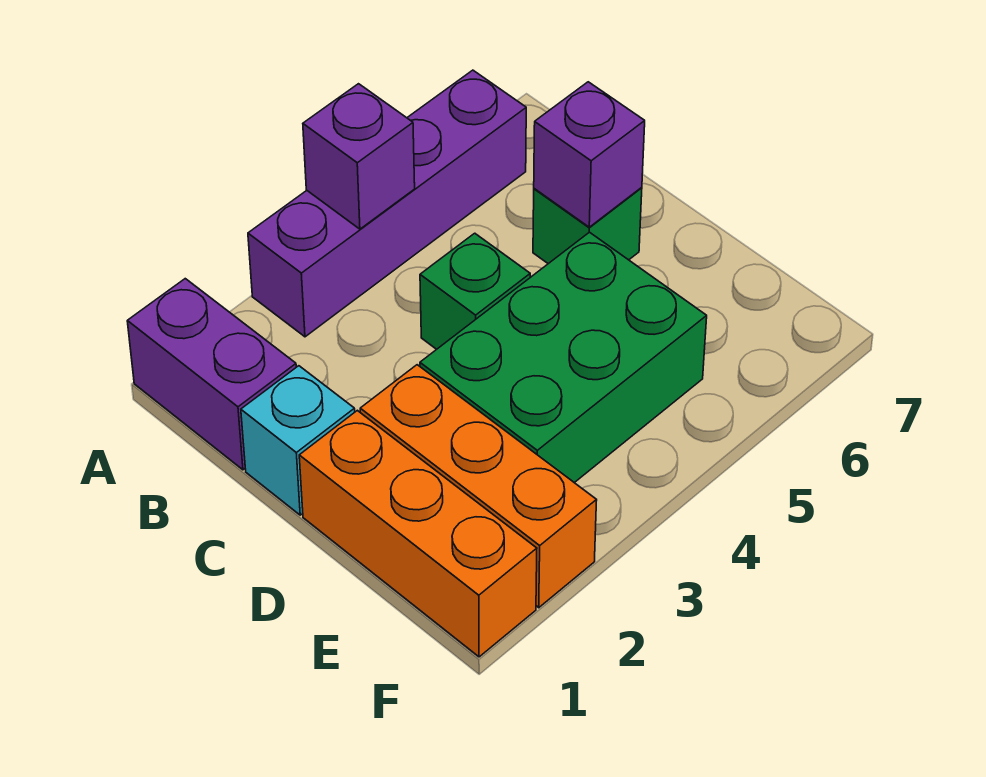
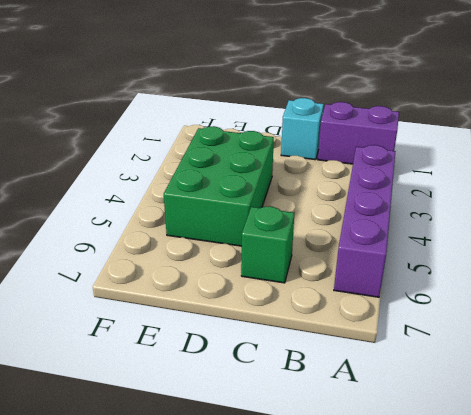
none -> green brick C4 level 1
none -> orange brick D1:F1 level 1

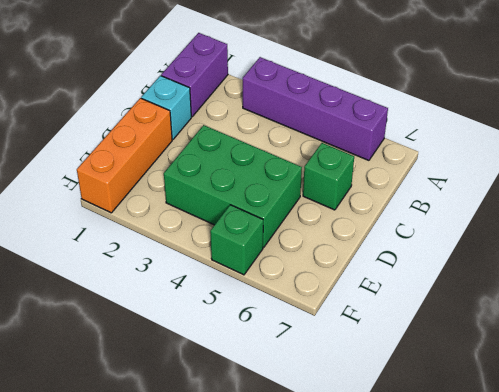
green brick F5 level 1 -> green brick C4 level 1
none -> orange brick D2:F2 level 1
none -> purple brick A4 level 2

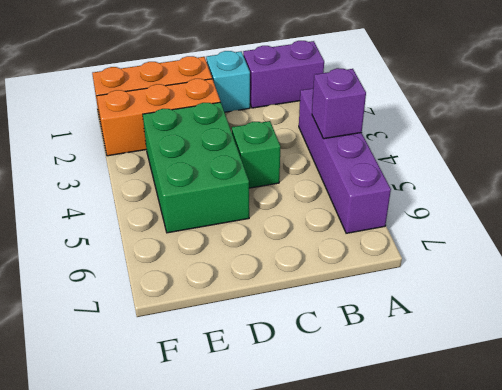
none -> green brick C6 level 1
none -> purple brick C6 level 2

